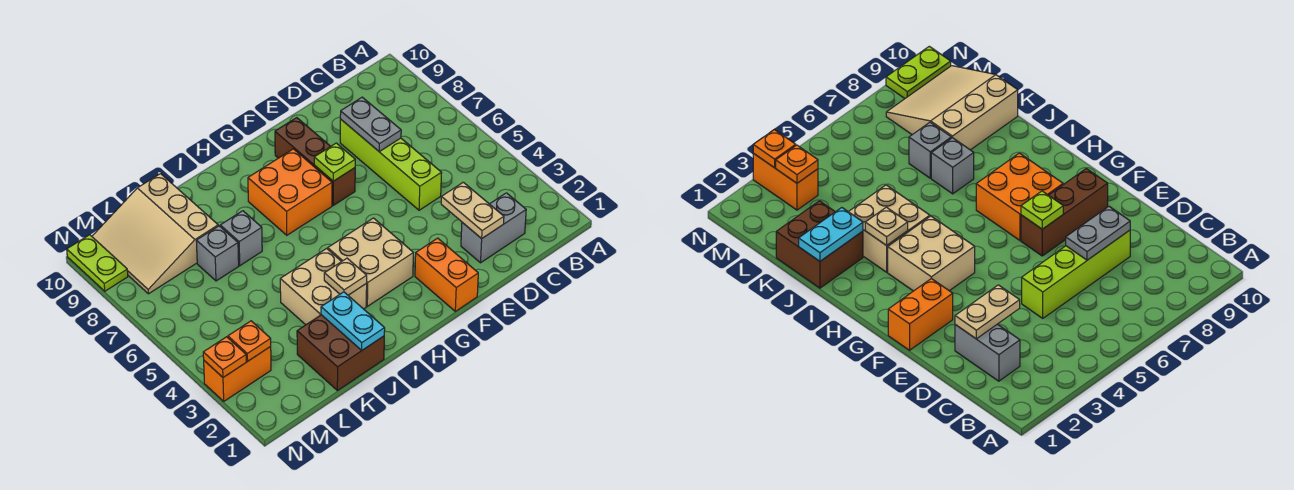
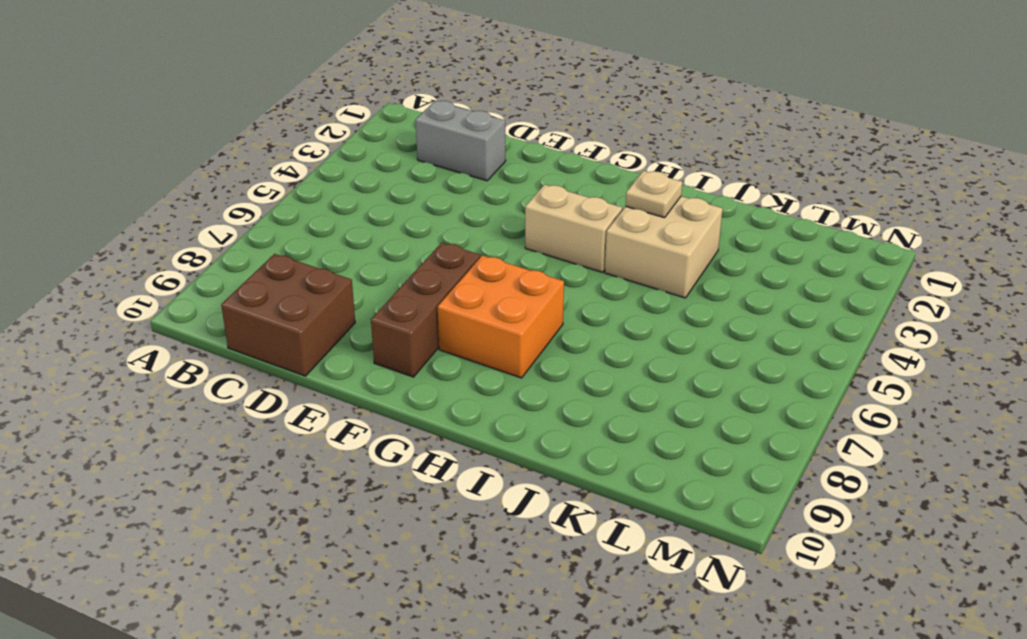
brown brick C9:D10 level 1 -> brown brick J1:K2 level 1
tan brick G4:H4 level 1 -> tan brick G3:H4 level 1
none -> lime brick D5:D8 level 1
none -> orange brick F1:F2 level 1
none -> grey brick J7 level 1

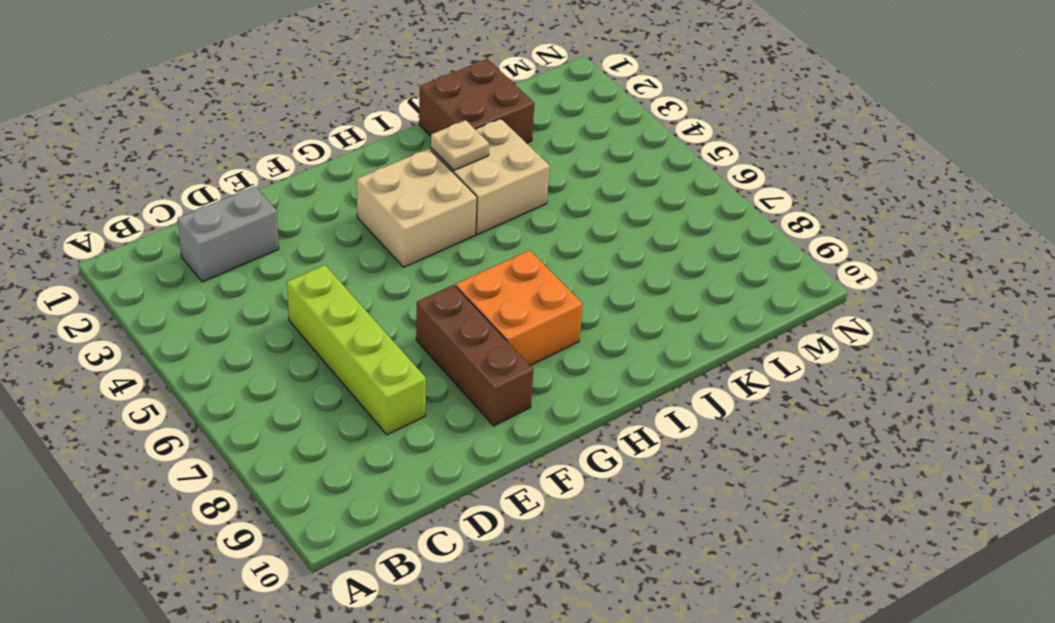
none -> orange brick F1:F2 level 1
none -> grey brick J7 level 1
none -> grey brick K7 level 1

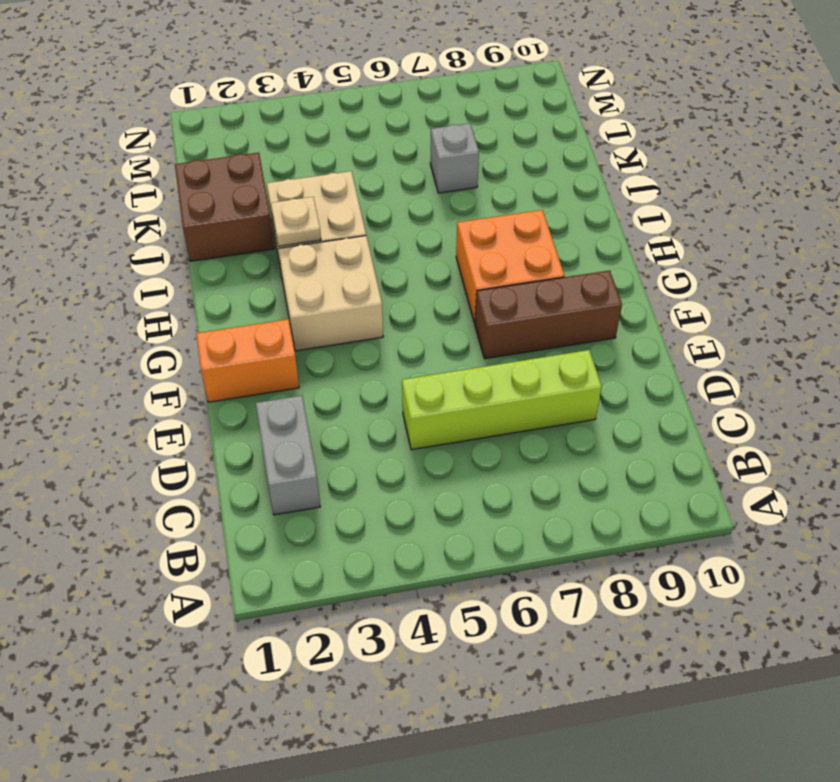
none -> grey brick J7 level 1
none -> tan slope K8:M10 level 1 top K
none -> orange brick M3:N3 level 1

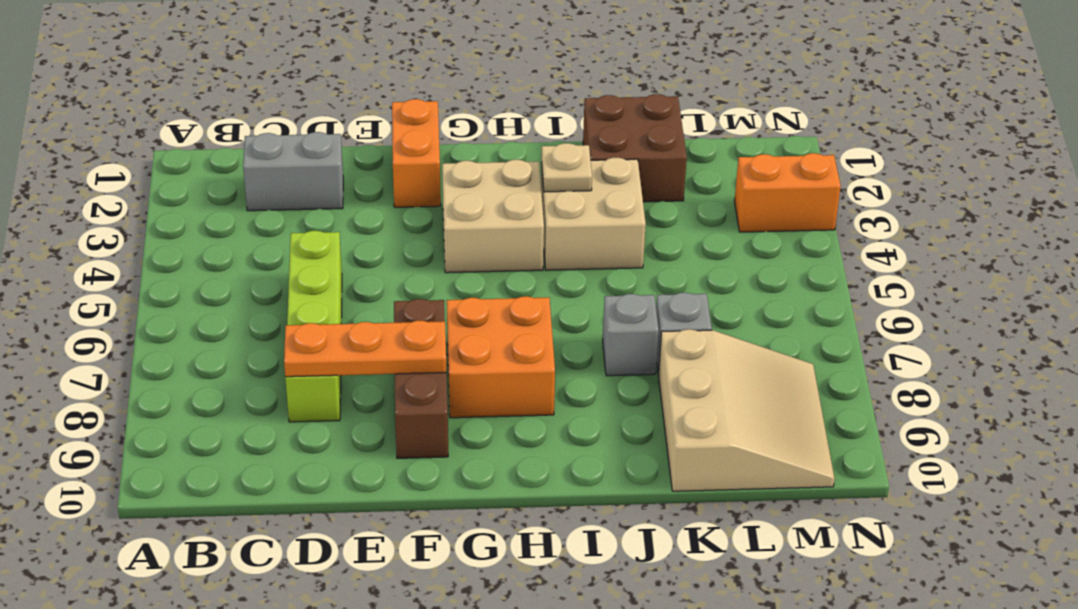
orange plate D8:F8 level 2 -> grey plate D7:D8 level 2
none -> lime plate N9:N10 level 1
none -> tan plate D2:D3 level 2
none -> lime plate F7 level 2

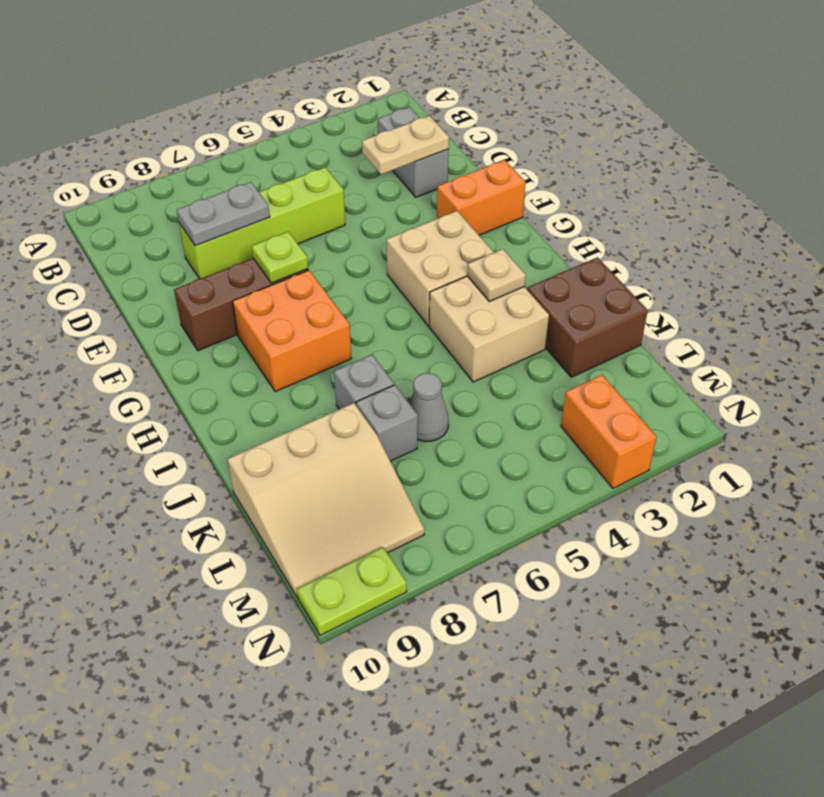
grey cone K6 level 1 -> none
none -> cyan plate J1:J2 level 2
none -> orange plate M3 level 2
none -> orange plate N3 level 2

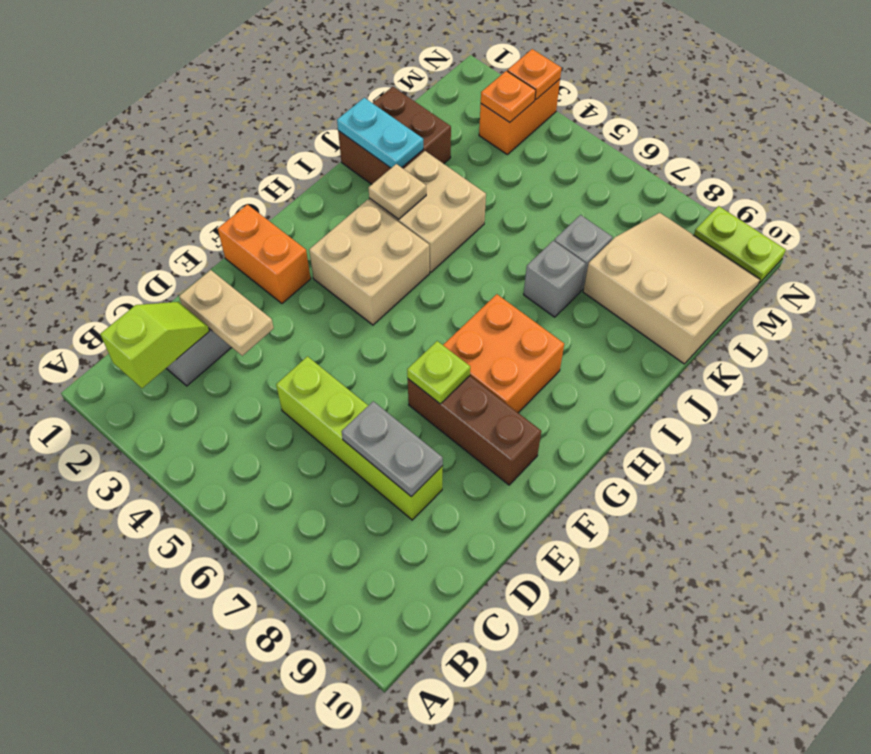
lime slope B2:C2 level 2 top B -> none

